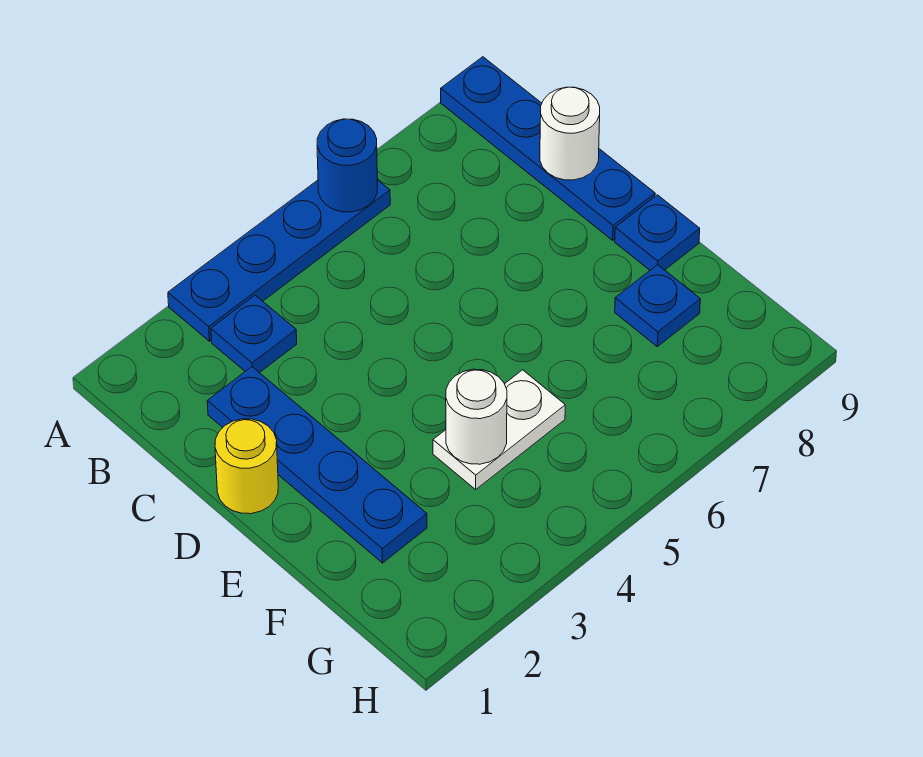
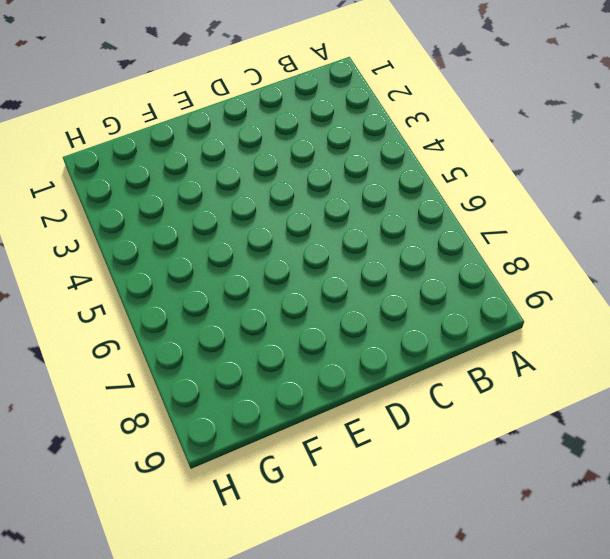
none -> blue plate A3:A6 level 1
none -> blue plate A9:D9 level 1

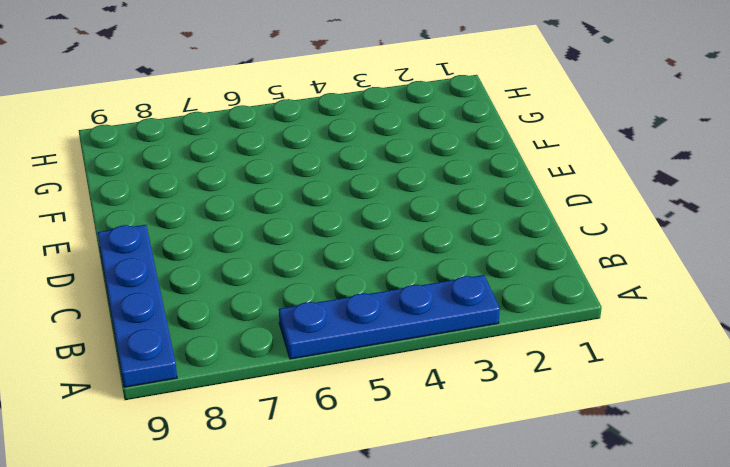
none -> blue plate B3 level 1
none -> blue plate C2:F2 level 1

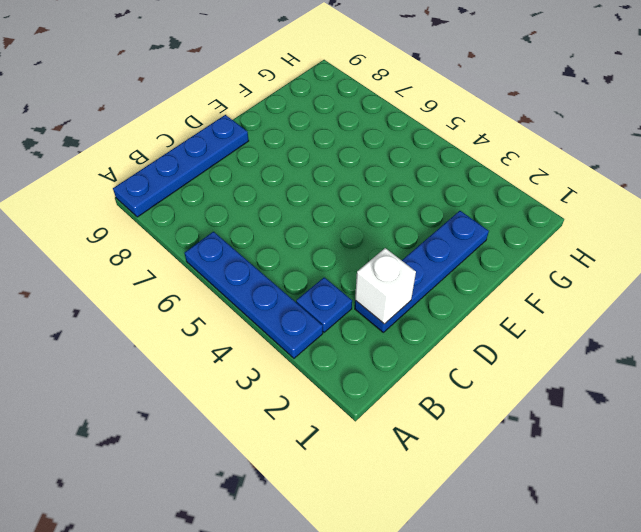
white brick C2 level 2 -> none
none -> yellow round brick D1 level 1
none -> blue plate E9 level 1

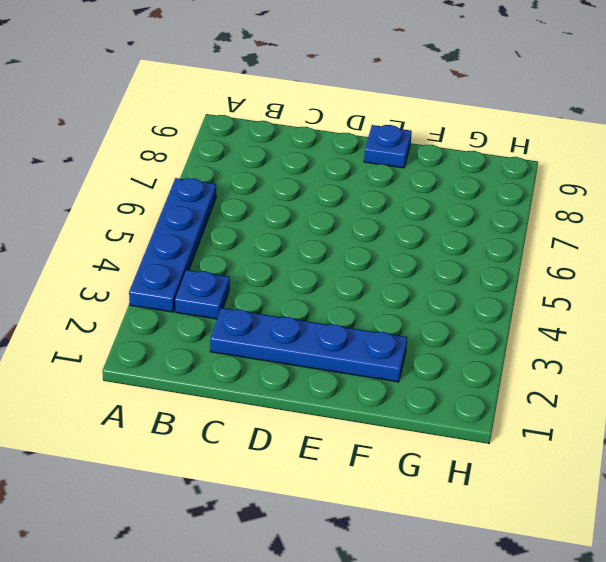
none -> blue plate A9:D9 level 1
none -> yellow round brick D1 level 1

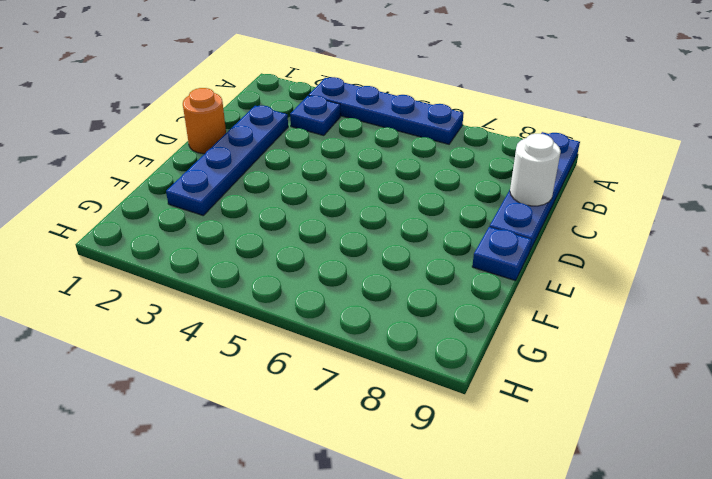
orange round brick D1 level 1 -> yellow round brick D1 level 1
none -> white plate F4:F5 level 1
none -> blue plate F8 level 1

